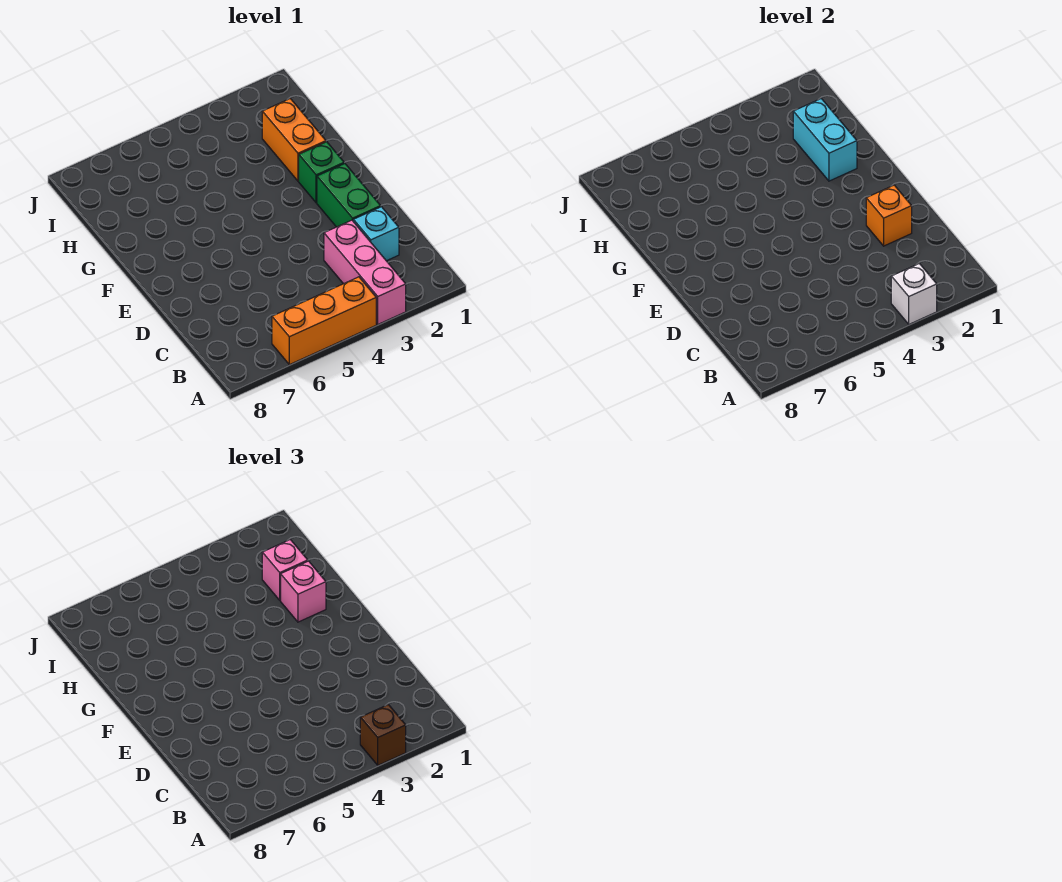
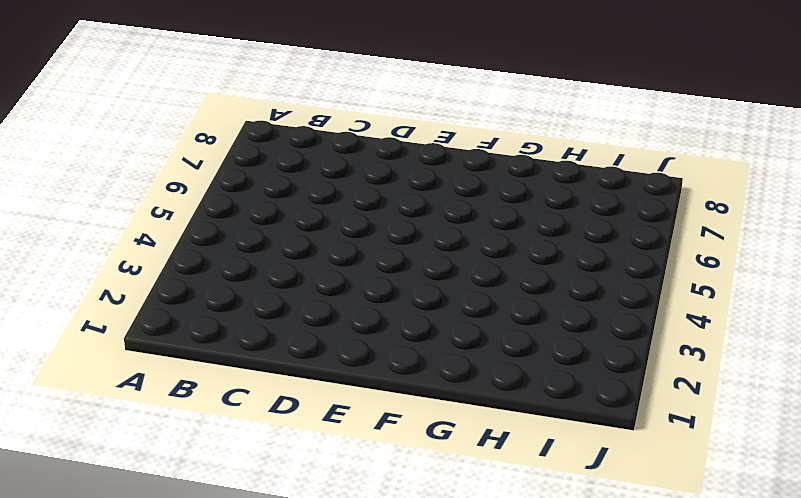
none -> pink brick A3:C3 level 1
none -> orange brick A4:A6 level 1
none -> cyan brick C2 level 1

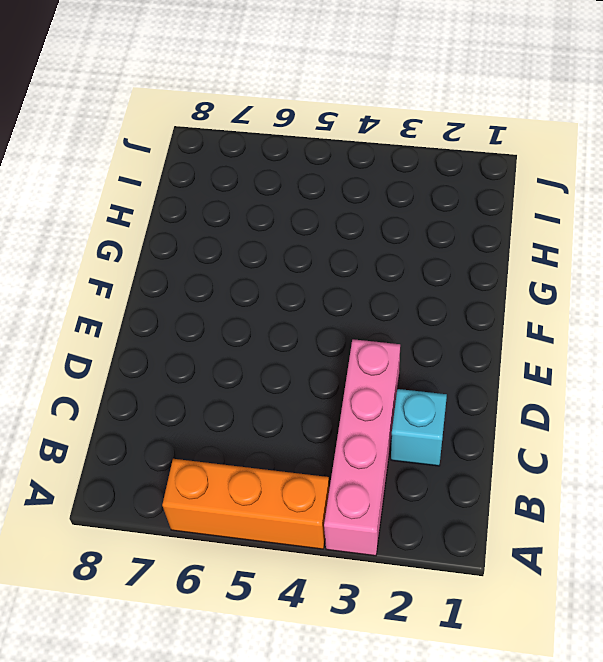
pink brick A3:D3 level 1 -> pink brick A3:C3 level 1
none -> green brick D2:E2 level 1
none -> green brick F2 level 1
none -> orange brick G2:H2 level 1

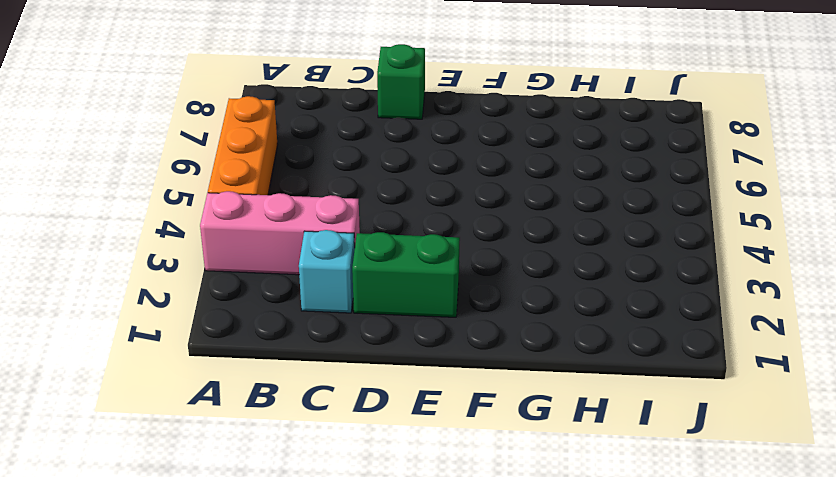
green brick D8 level 1 -> green brick F2 level 1
none -> orange brick G2:H2 level 1
none -> white brick A3 level 2
none -> orange brick D2 level 2

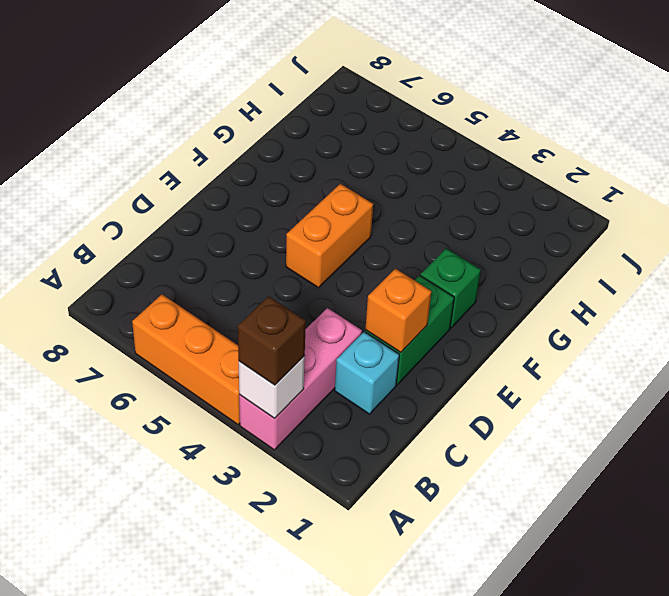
orange brick E5:F5 level 1 -> orange brick G2:H2 level 1
none -> cyan brick G2:H2 level 2
none -> pink brick G2 level 3
none -> pink brick H2 level 3

